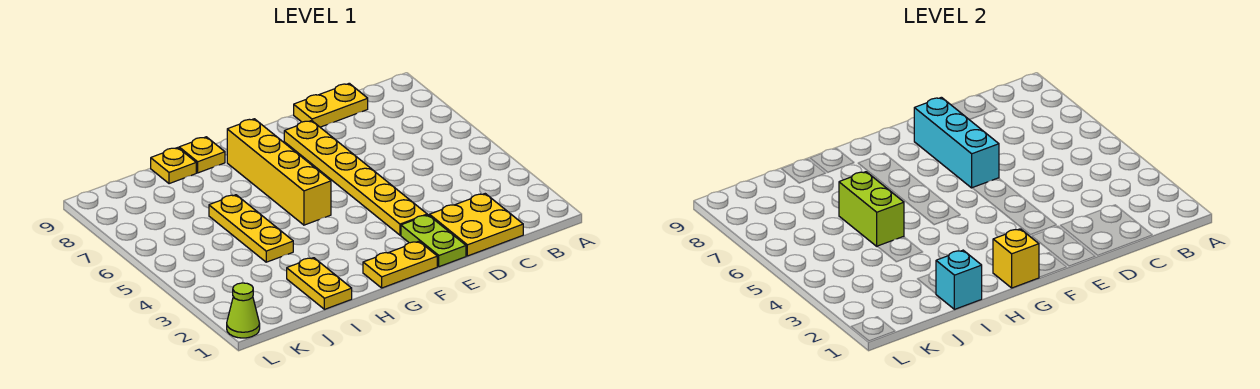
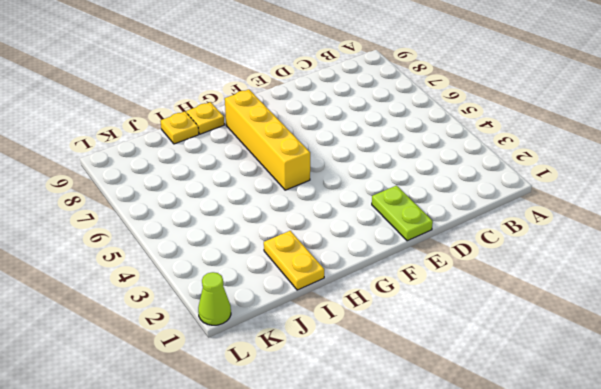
none -> yellow plate C1:D2 level 1
none -> yellow plate C9:D9 level 1
none -> yellow plate E3:E8 level 1

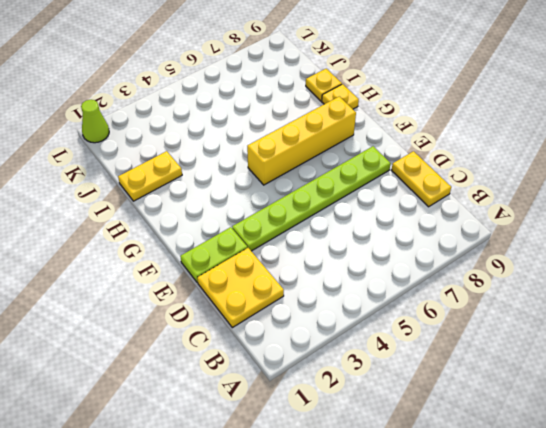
lime plate E3:E8 level 1 -> yellow plate E3:E8 level 1
none -> yellow plate F1:G1 level 1
none -> yellow plate I4:I6 level 1
none -> cyan brick E6:E8 level 2

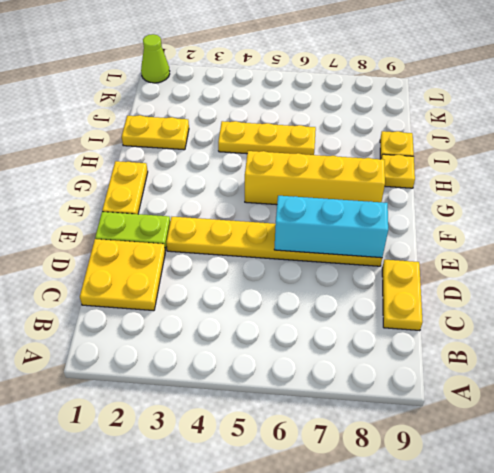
none -> yellow brick G1 level 2
none -> cyan brick I1 level 2
none -> lime brick I5:I6 level 2

